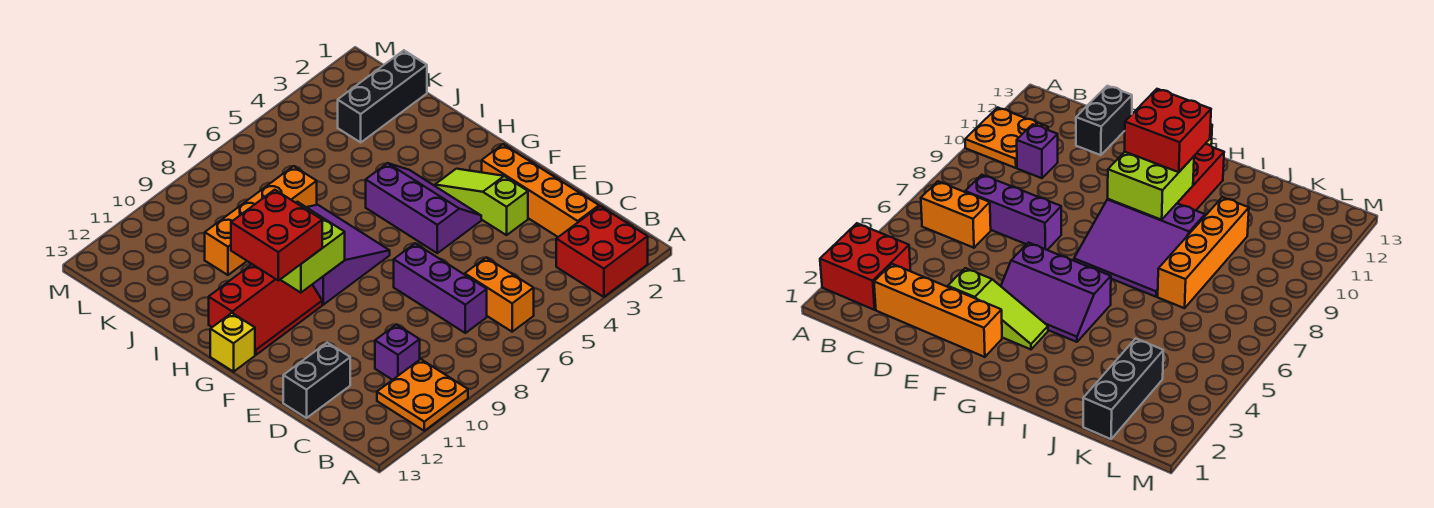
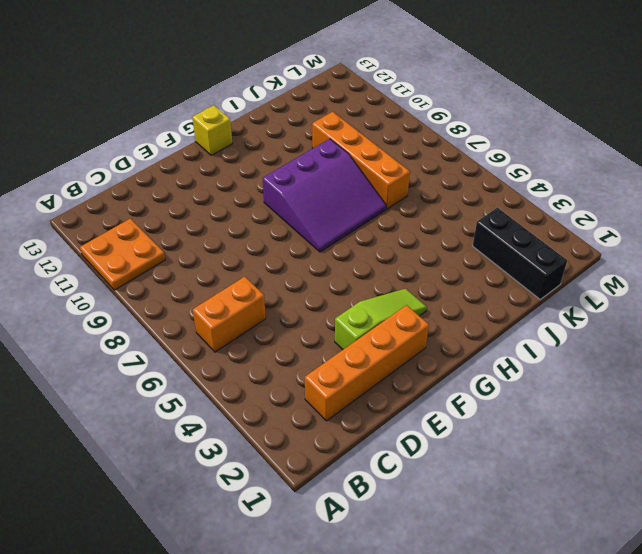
none -> red brick A2:B3 level 1
none -> purple brick C7:E7 level 1
none -> purple brick C10 level 1

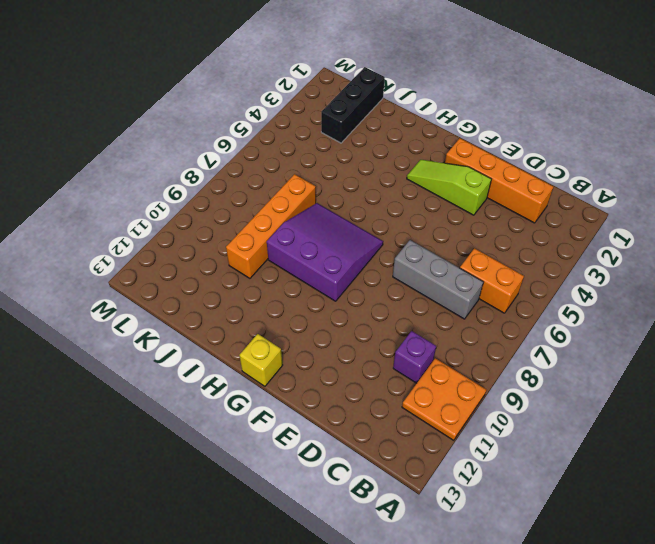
grey brick C7:E7 level 1 -> purple brick C7:E7 level 1
none -> red brick A2:B3 level 1
none -> black brick D12:D13 level 1
none -> purple slope F4:H5 level 1 top 5

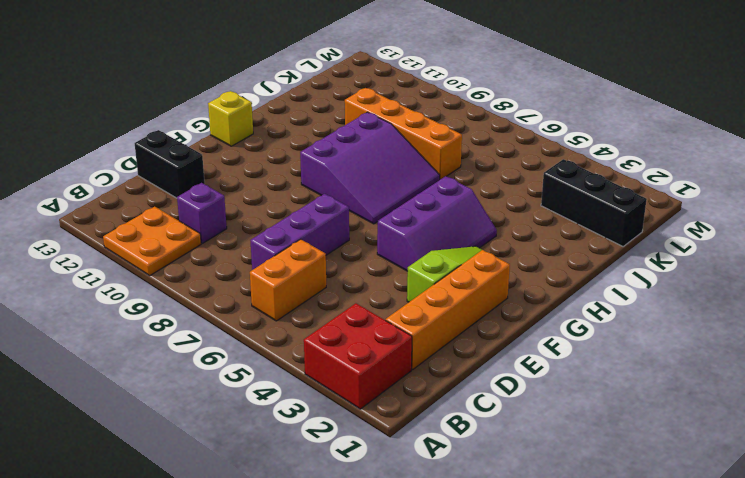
none -> red slope G10:H12 level 1 top H
none -> lime brick G9:H10 level 2
none -> red brick G10:H11 level 3

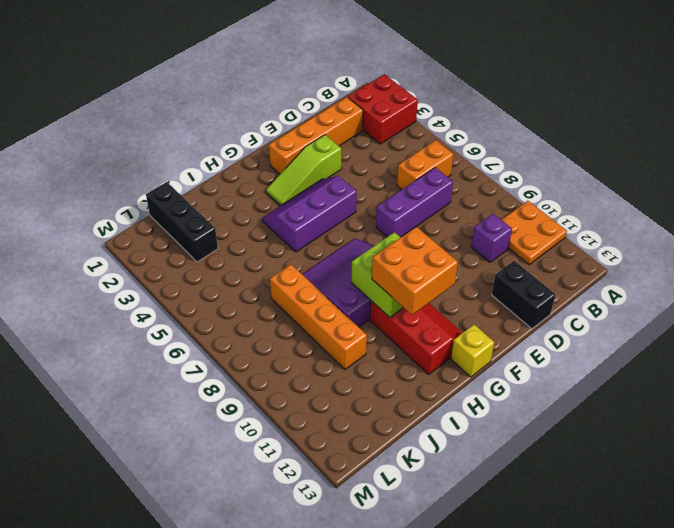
orange brick G10:H11 level 3 -> red brick G10:H11 level 3

